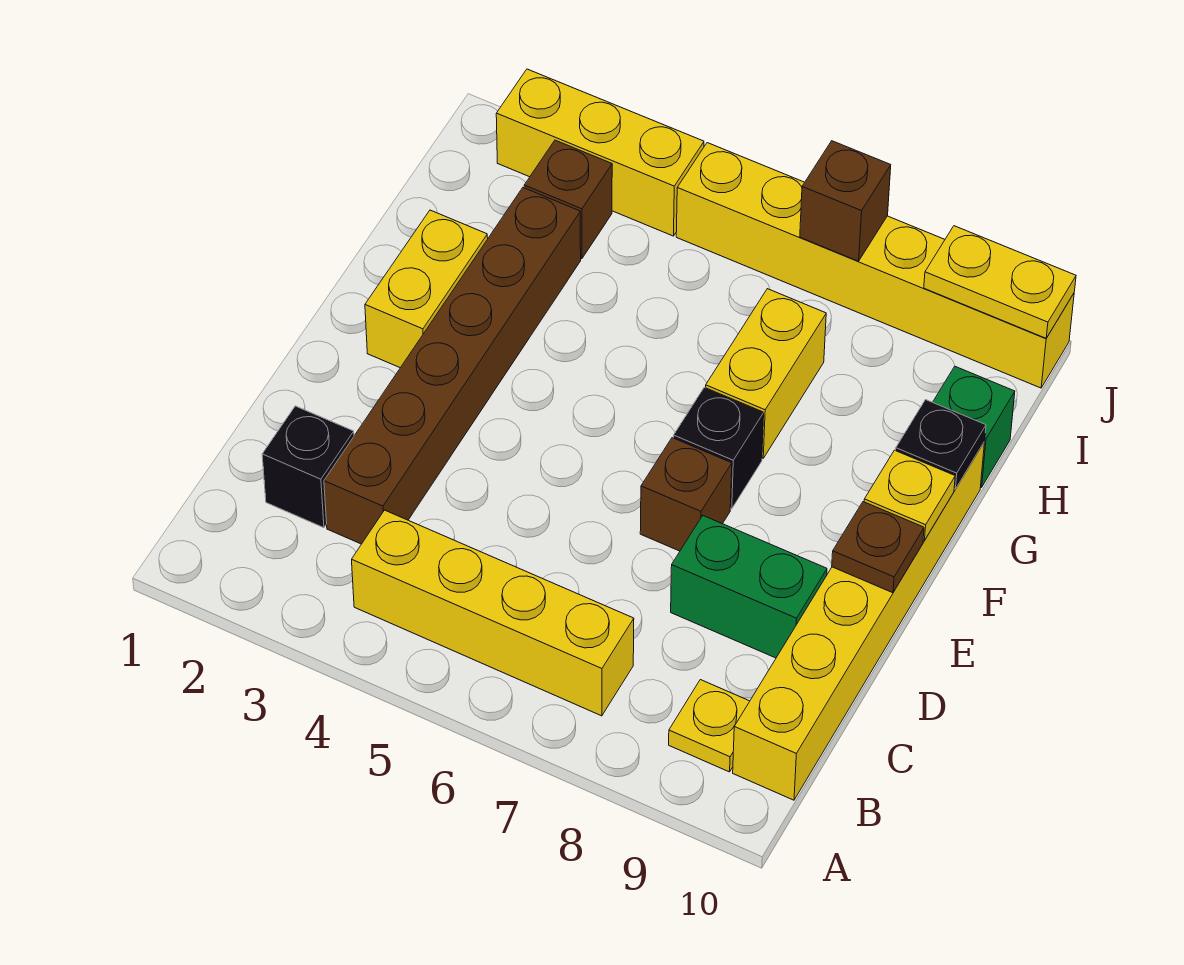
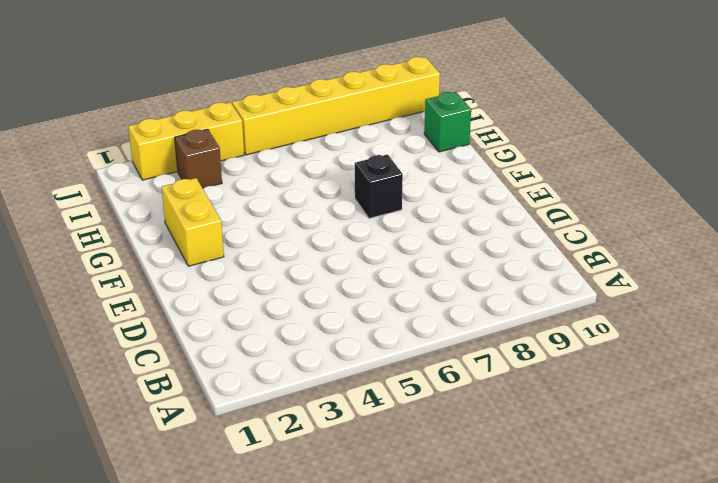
none -> yellow brick B4:B7 level 1
none -> yellow plate B9 level 1
none -> yellow brick B10:G10 level 1

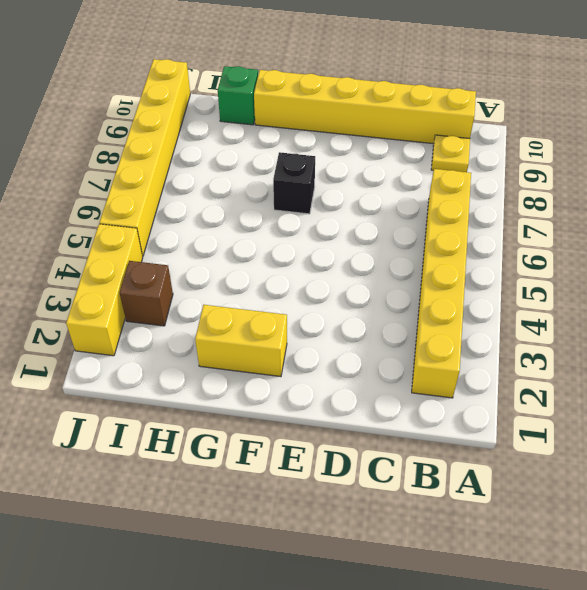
yellow brick B2:B7 level 1 -> yellow brick B4:B7 level 1
none -> black brick C2 level 1
none -> brown brick C3:H3 level 1
none -> green brick D8:D9 level 1

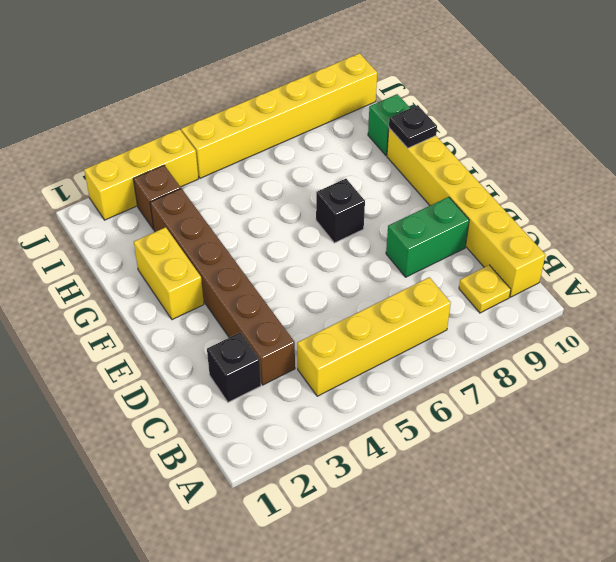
none -> brown brick E7 level 1
none -> yellow brick G7:H7 level 1
none -> brown plate E10 level 2

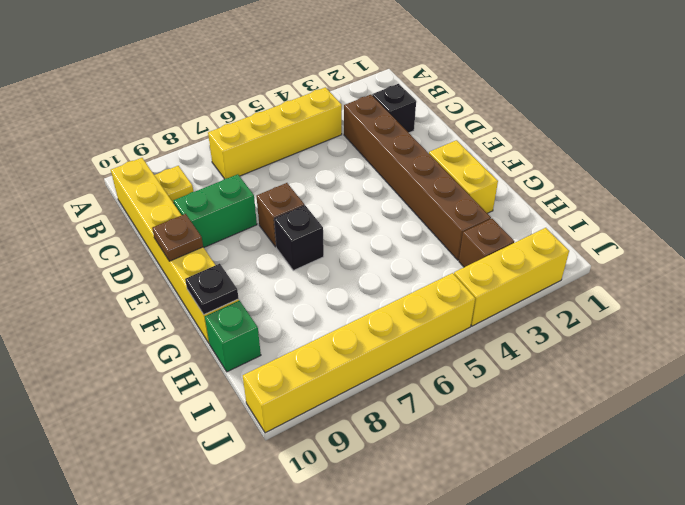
none -> yellow brick G7:H7 level 1
none -> yellow plate F10 level 2
none -> brown brick J7 level 2

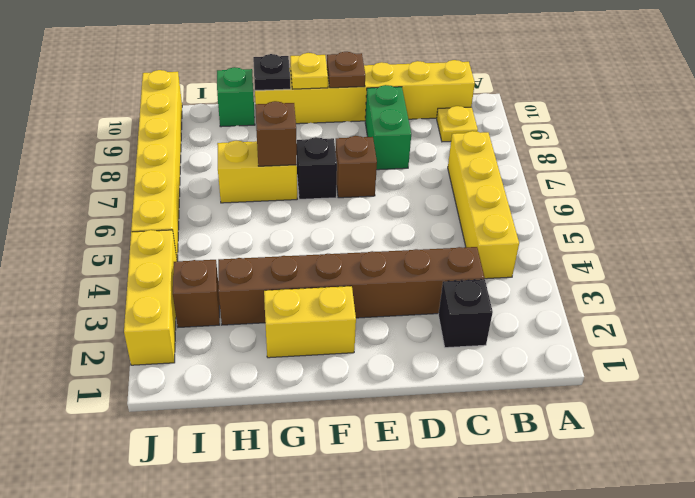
brown brick G7 level 2 -> brown brick J7 level 2
none -> yellow plate J9:J10 level 2

